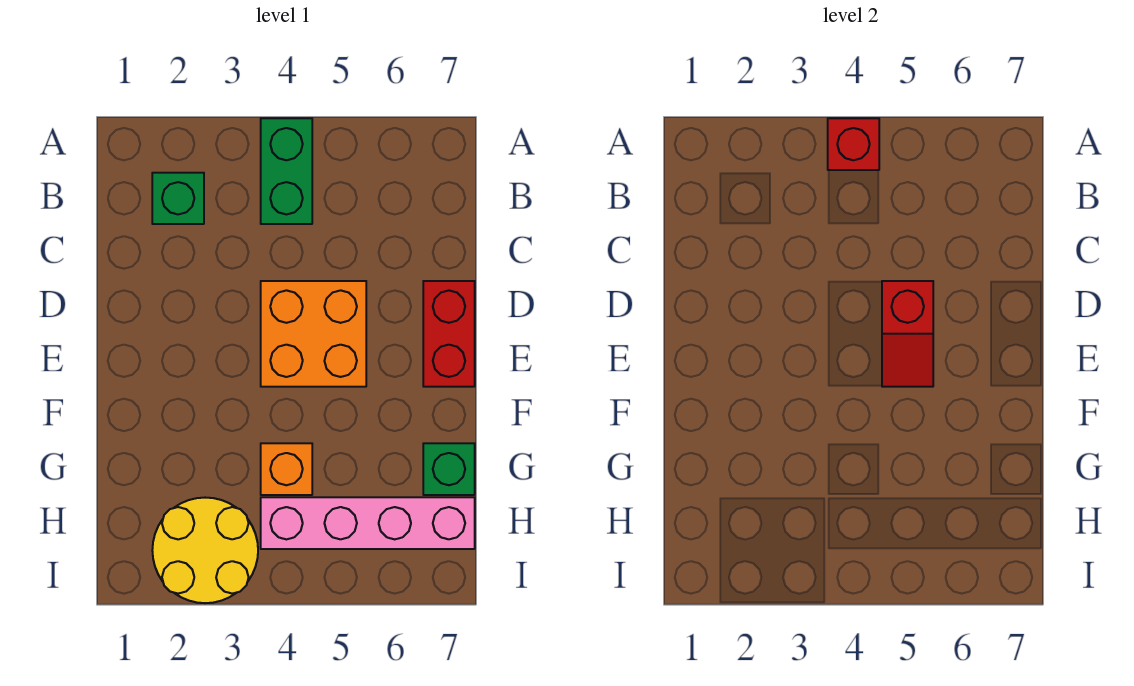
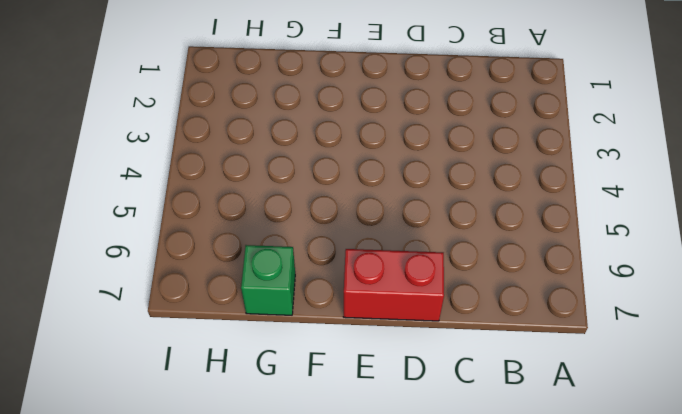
none -> green brick A4:B4 level 1
none -> green brick B2 level 1

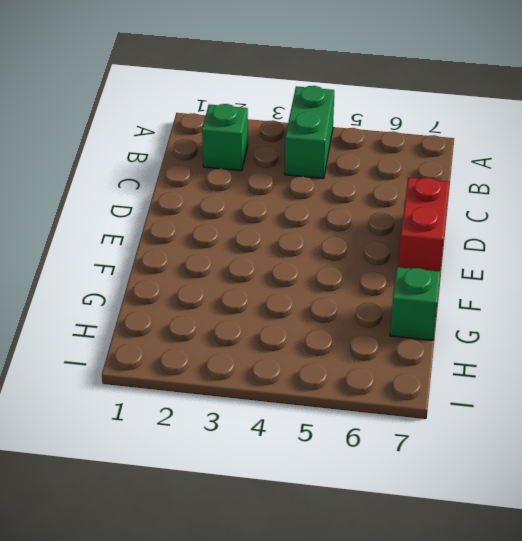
none -> orange brick D4:E5 level 1
none -> orange brick G4 level 1

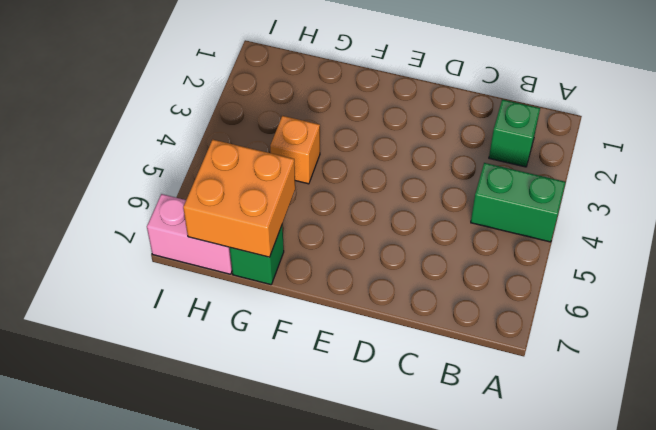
orange brick G6:H7 level 2 -> orange brick D4:E5 level 1
pink brick H7:I7 level 1 -> pink brick H4:H7 level 1
none -> red brick D7:E7 level 1
none -> yellow round brick H2:I3 level 1

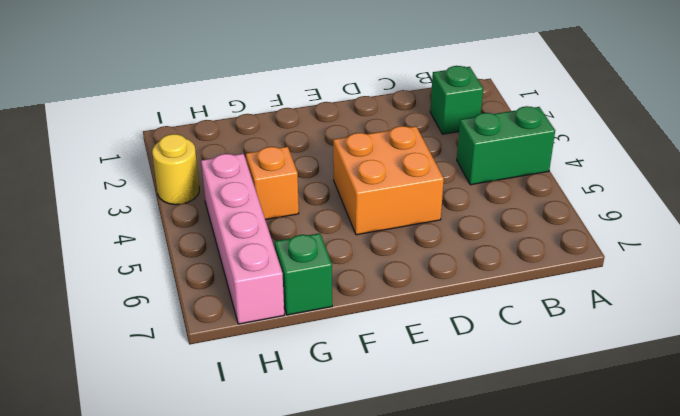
yellow round brick I3 level 1 -> yellow round brick H2:I3 level 1
none -> red brick D7:E7 level 1
none -> red brick A4 level 2

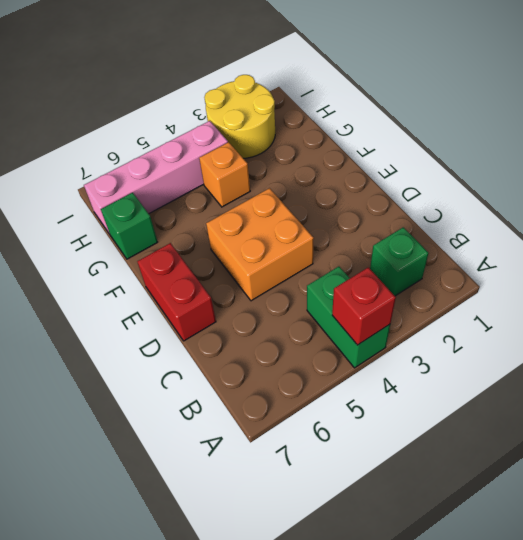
none -> red slope D5:E5 level 2 top D

